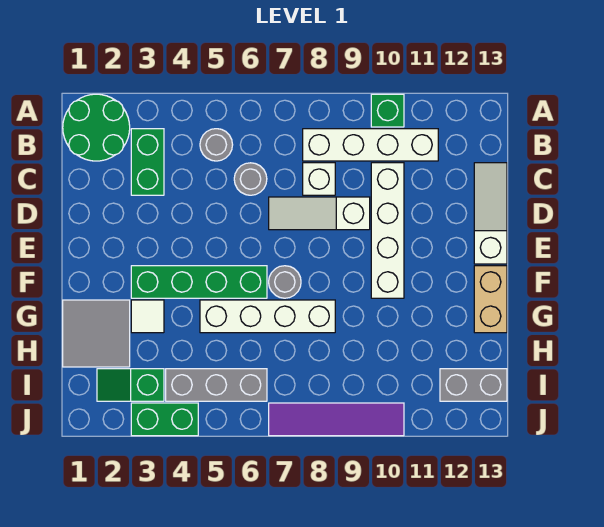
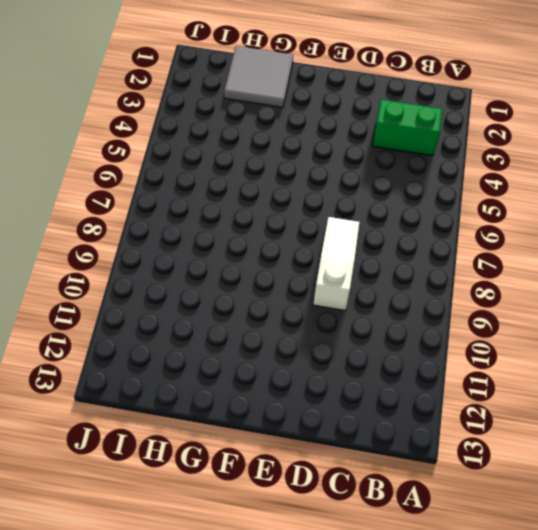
none -> green round brick A1:B2 level 1
none -> green brick A10 level 1
none -> grey round brick B5 level 1

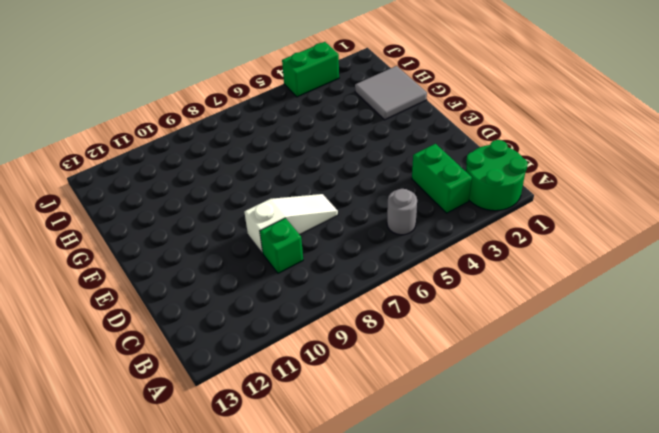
green brick C9 level 1 -> green brick A10 level 1
none -> white brick B8:B11 level 1
none -> grey round brick C6 level 1
none -> white brick C8 level 1

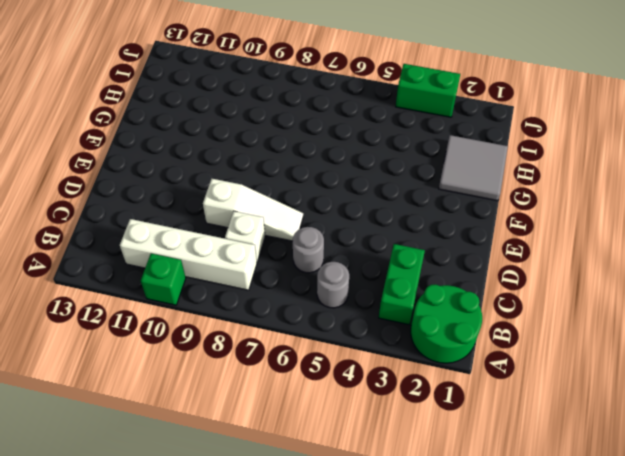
none -> white brick C10:F10 level 1
none -> white slope C13:E13 level 1 top E
none -> green brick F3:F6 level 1

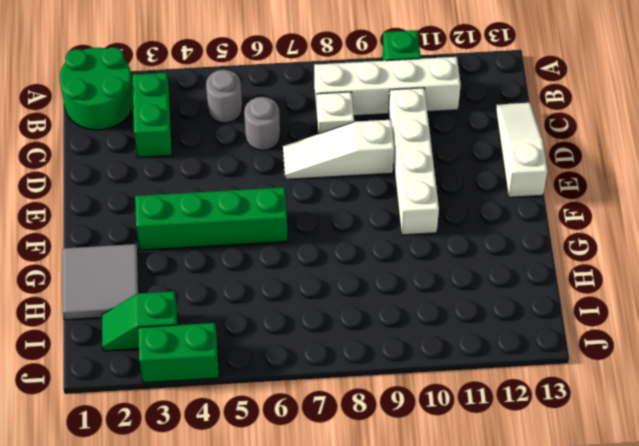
none -> grey round brick F7 level 1
none -> tan brick F13:G13 level 1
none -> white tile G3 level 1

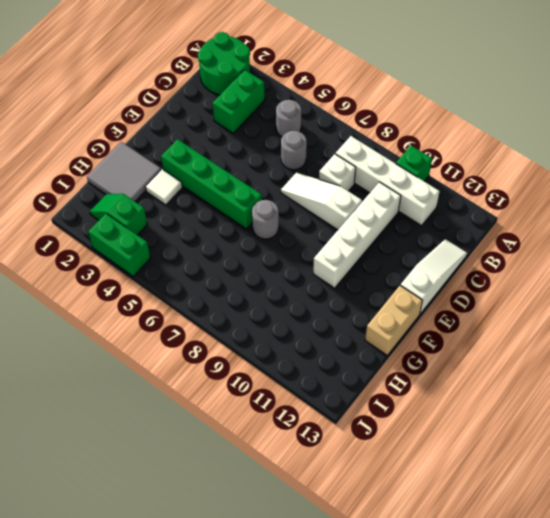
none -> white brick G5:G8 level 1
none -> grey brick I4:I6 level 1
none -> grey brick I12:I13 level 1

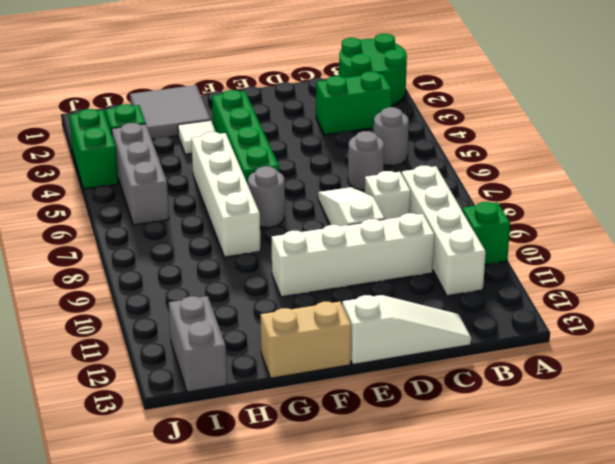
none -> purple tile J7:J10 level 1

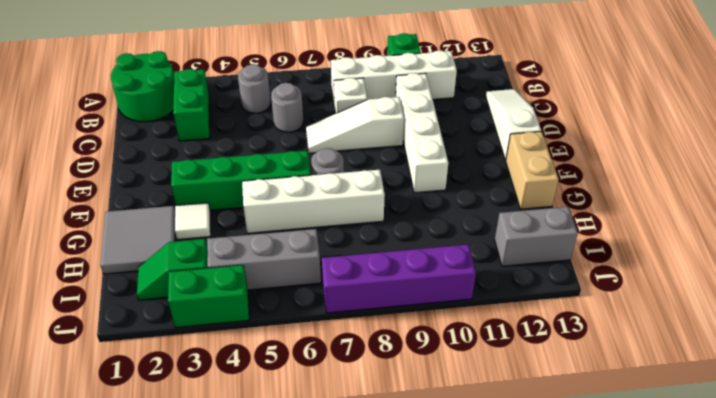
purple brick J7:J10 level 1 -> purple tile J7:J10 level 1

